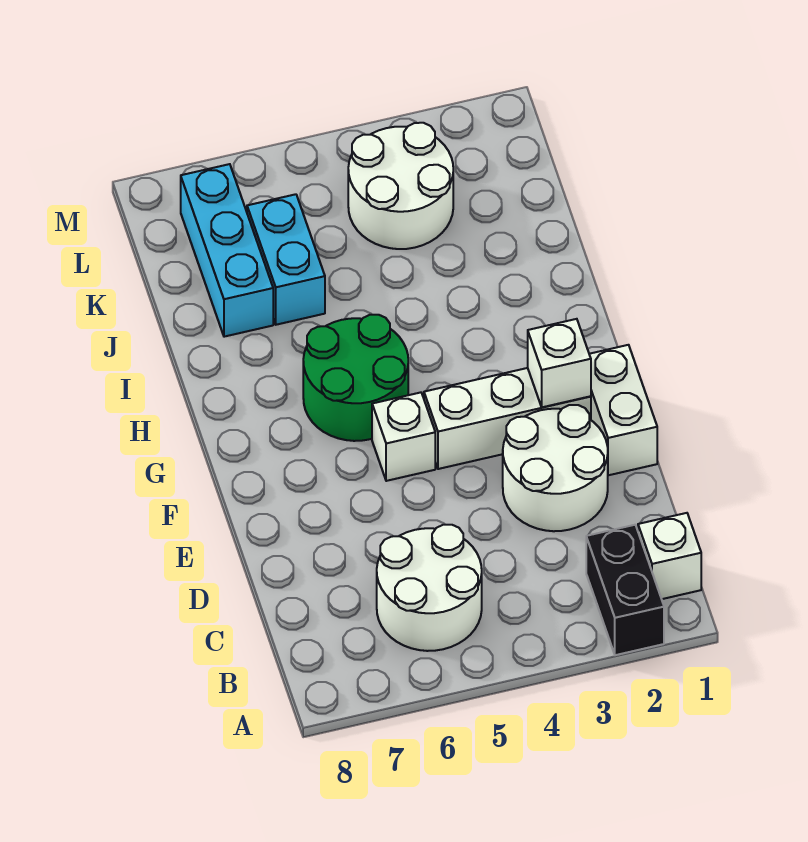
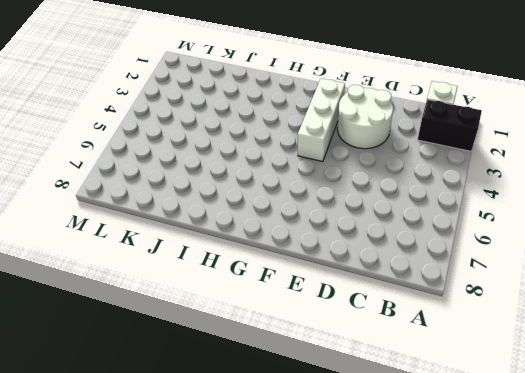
none -> white round brick B5:C6 level 1
none -> white brick E1:F1 level 1
none -> white brick F5 level 1

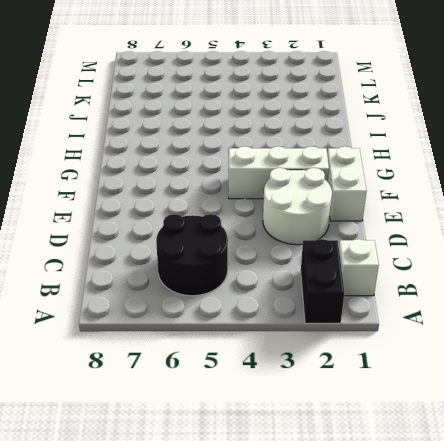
black round brick B5:C6 level 1 -> white round brick B5:C6 level 1
none -> white brick F5 level 1
none -> green round brick G5:H6 level 1
none -> cyan brick J6:K6 level 1

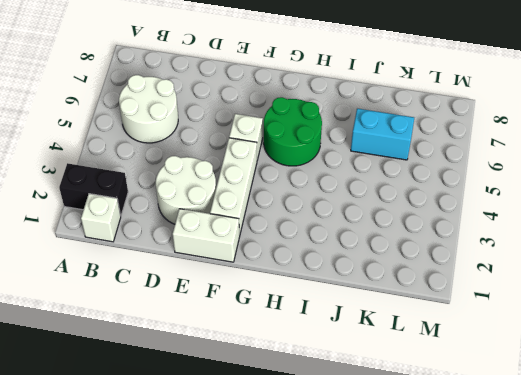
none -> cyan brick J7:L7 level 1
none -> white round brick K3:L4 level 1
none -> white brick F2 level 2

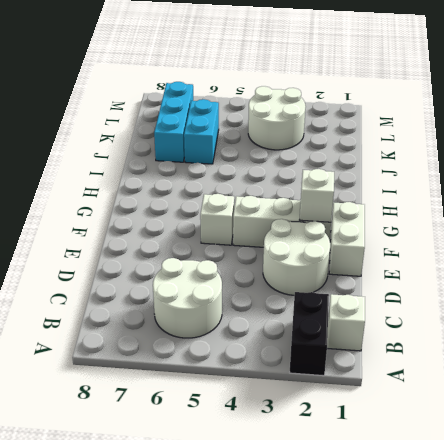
none -> green round brick G5:H6 level 1

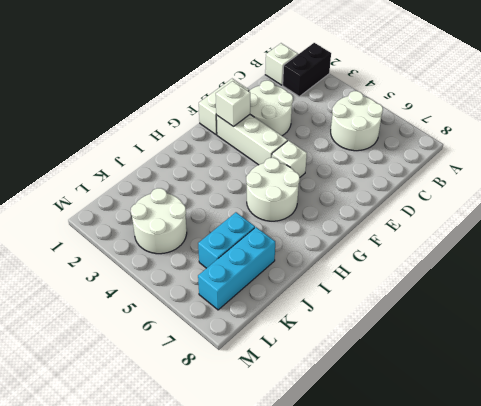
white round brick G5:H6 level 1 -> green round brick G5:H6 level 1

